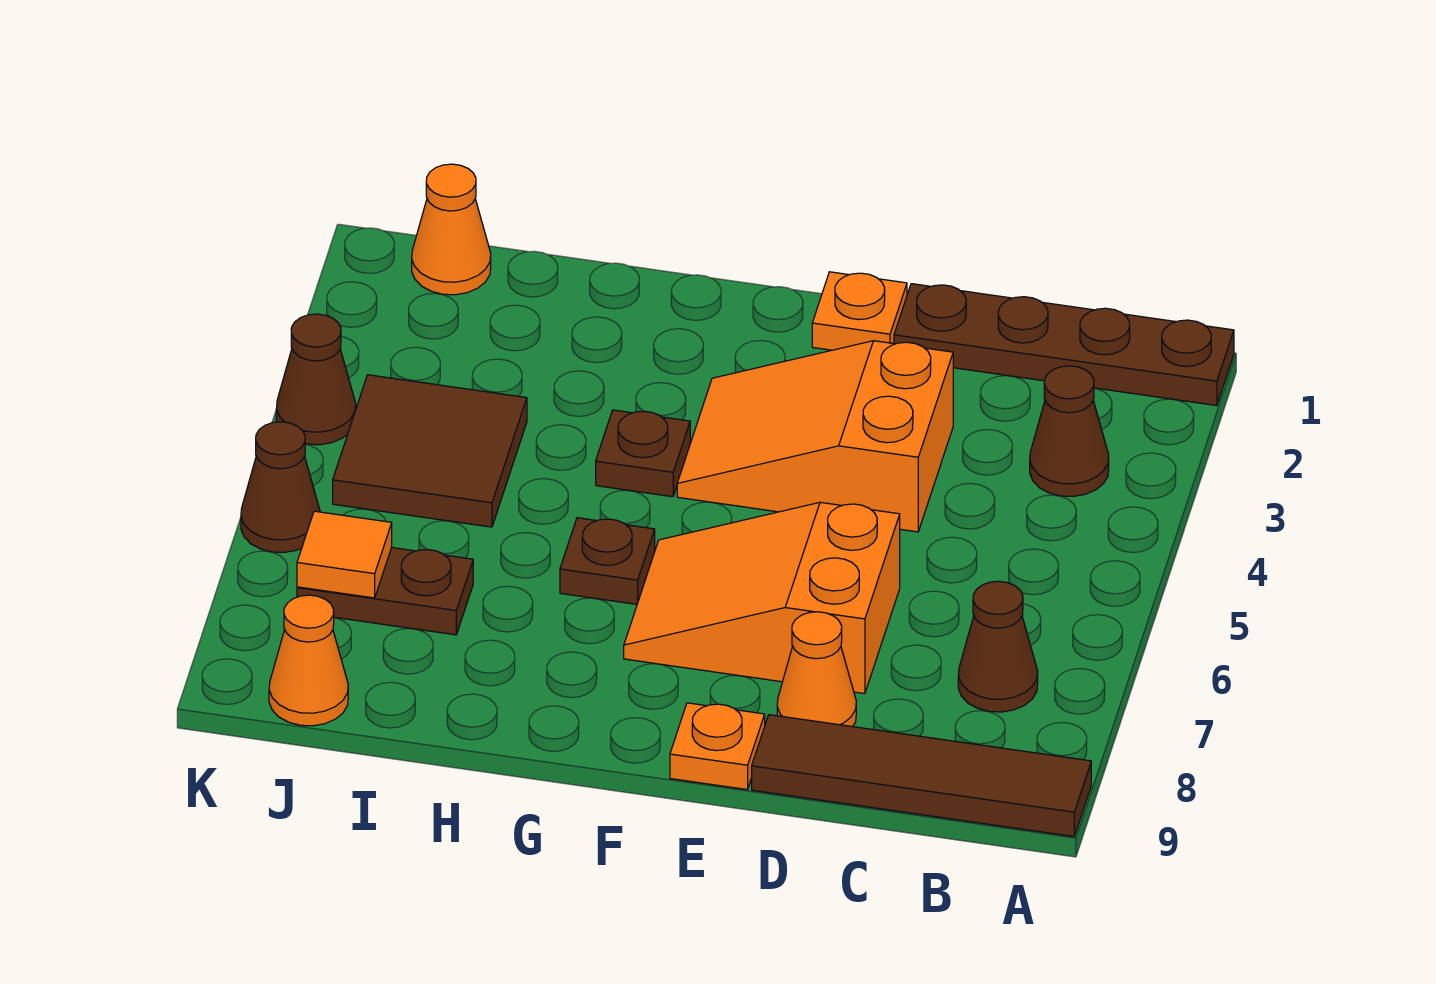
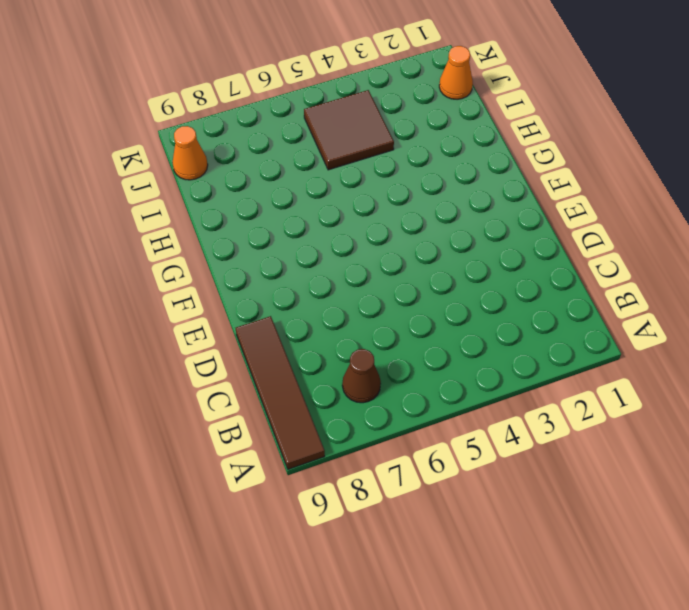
none -> brown plate A1:D1 level 1
none -> brown cone B3 level 1
none -> orange slope D3:F4 level 1 top D

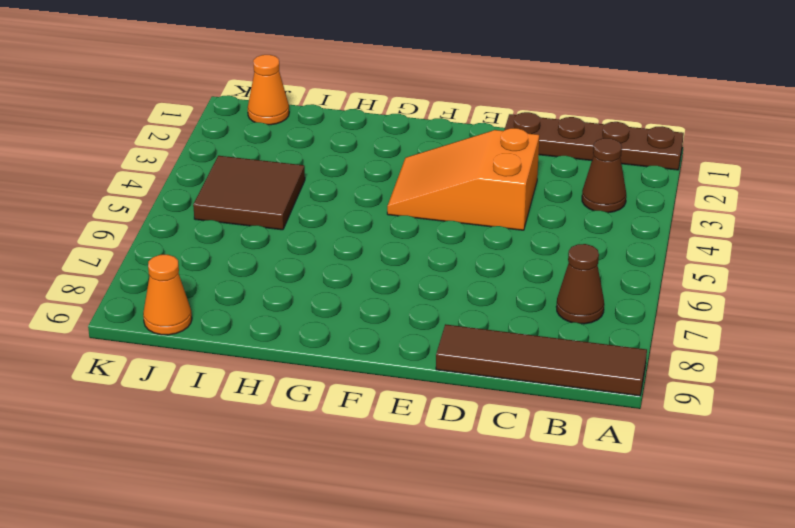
none -> orange slope D6:F7 level 1 top D
none -> orange cone D8 level 1
none -> orange plate E1 level 1

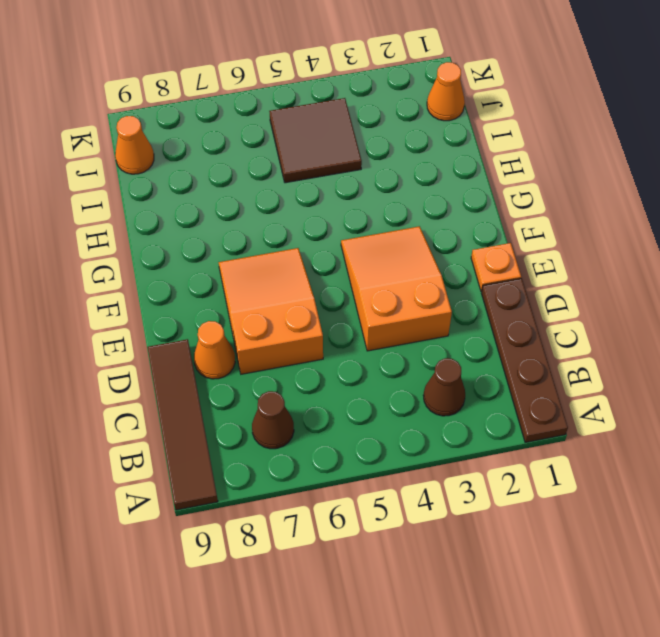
none -> orange plate E9 level 1
none -> brown plate G4 level 1
none -> brown plate G6 level 1

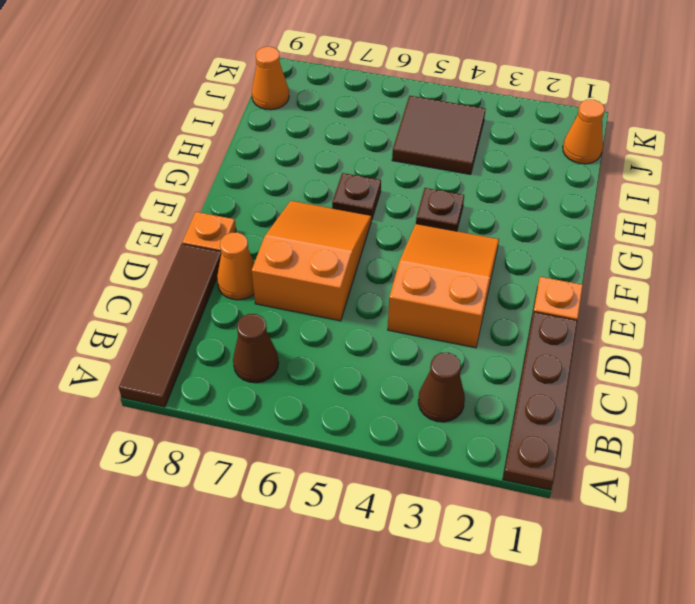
none -> brown plate I7:J7 level 1
none -> brown cone K4 level 1
none -> brown cone K6 level 1

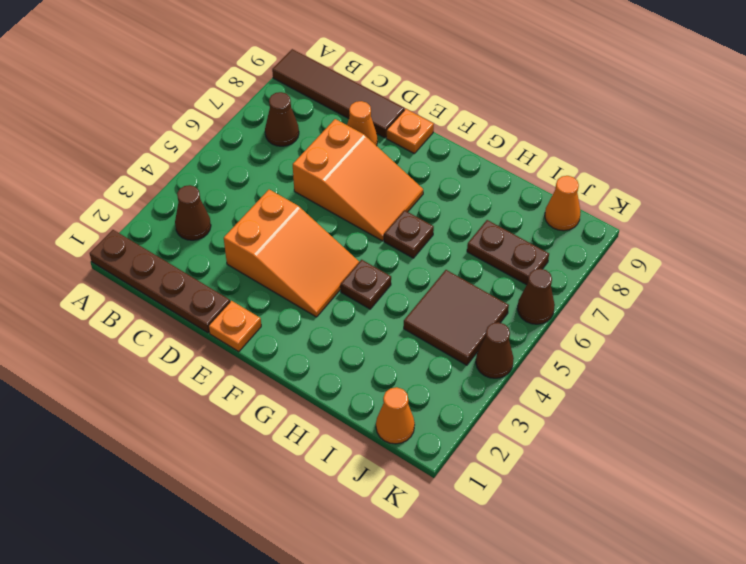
none -> orange tile J7 level 2

